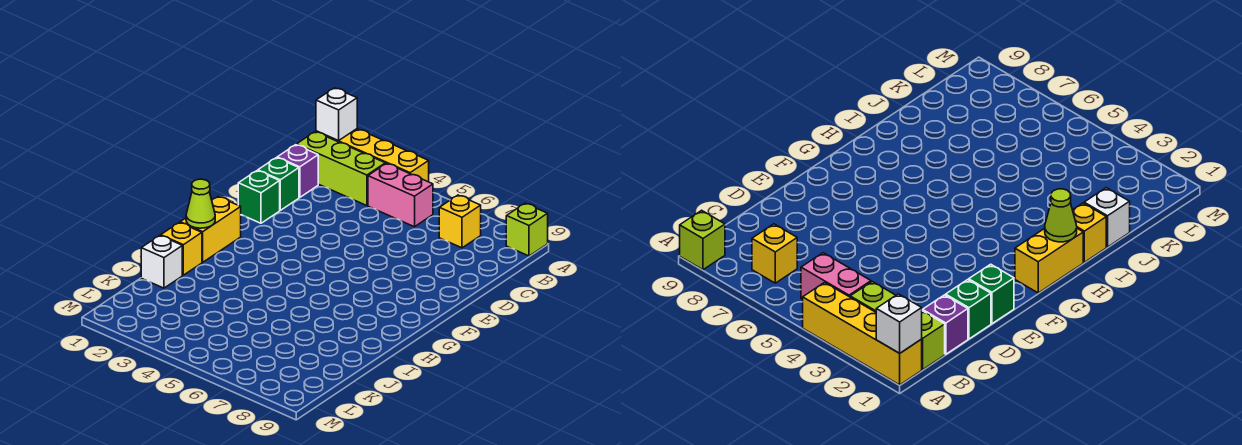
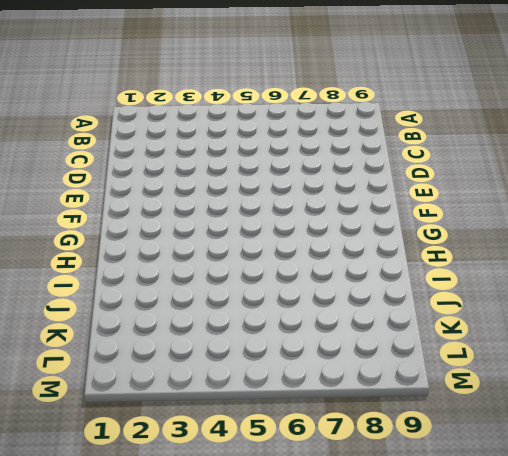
none -> yellow brick A1:A4 level 1
none -> lime brick A9 level 1
none -> lime brick B1:B3 level 1

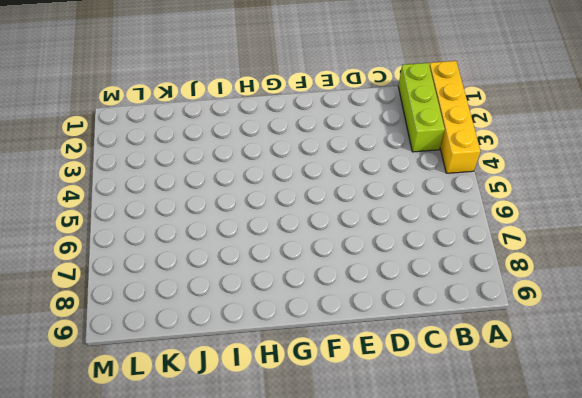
none -> lime brick A9 level 1
none -> pink brick B4:B5 level 1
none -> yellow brick B7 level 1

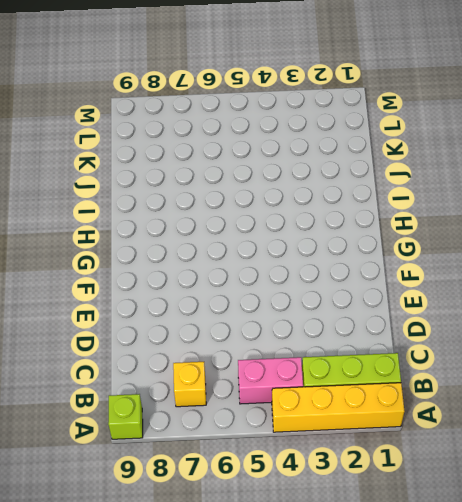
none -> purple brick C1 level 1
none -> green brick D1 level 1
none -> green brick E1 level 1

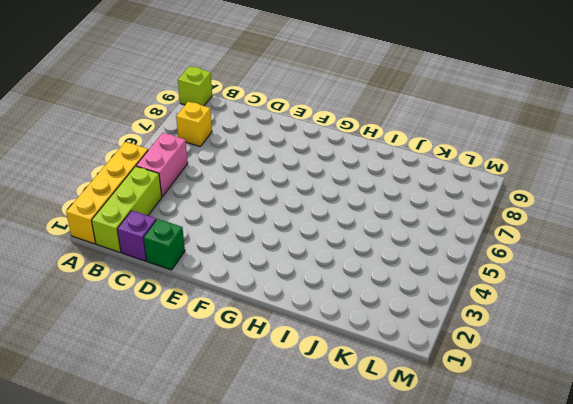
none -> green brick E1 level 1
none -> yellow brick G1:H1 level 1
none -> yellow brick I1 level 1

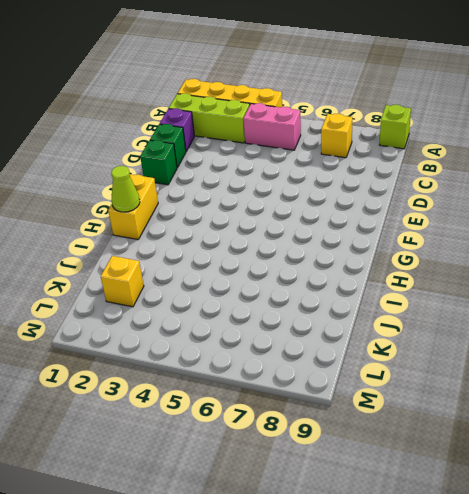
yellow brick K2 level 1 -> yellow brick I1 level 1
none -> white brick J1 level 1
none -> white brick A1 level 2

